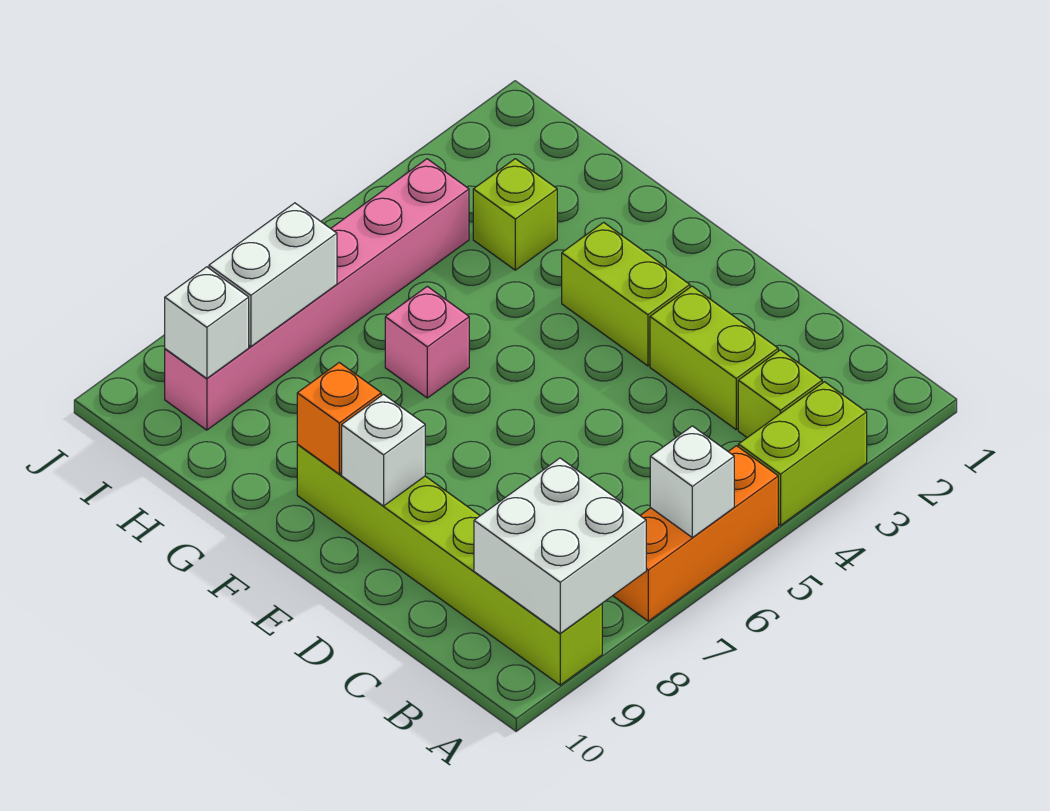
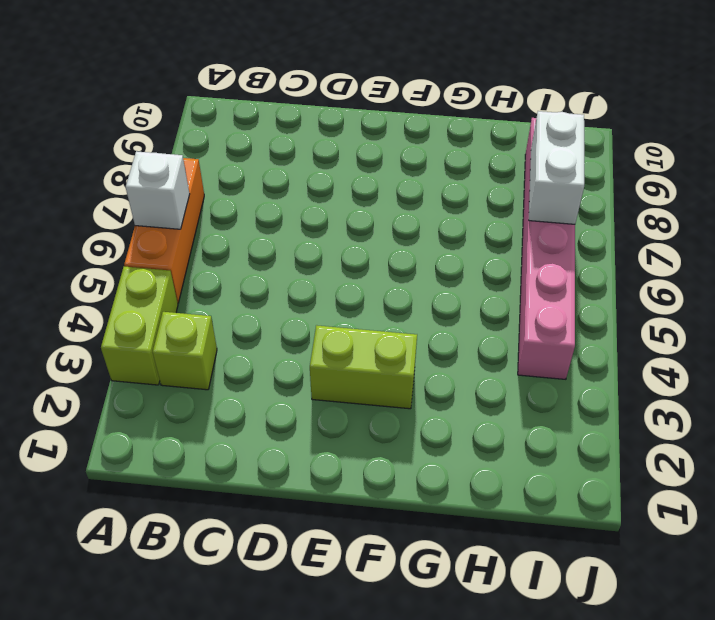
none -> lime brick A9:F9 level 1
none -> lime brick C3:D3 level 1
none -> pink brick G6 level 1

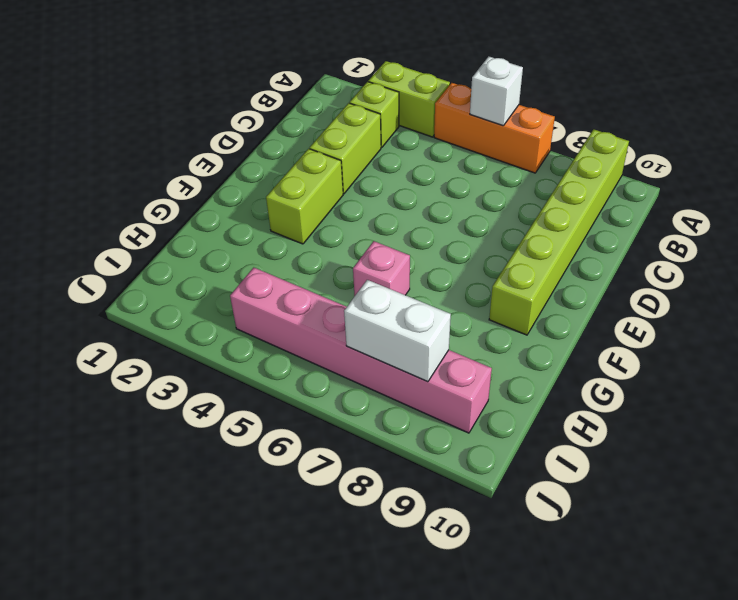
none -> lime brick H3 level 1
none -> white brick A8:B9 level 2
none -> white brick E9 level 2

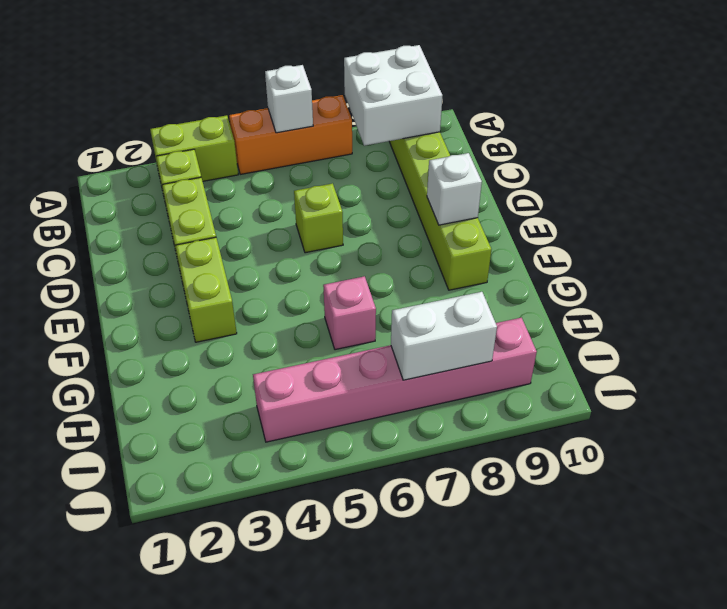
lime brick D6 level 1 -> lime brick H3 level 1
none -> orange brick F9 level 2
none -> white brick I9 level 2

